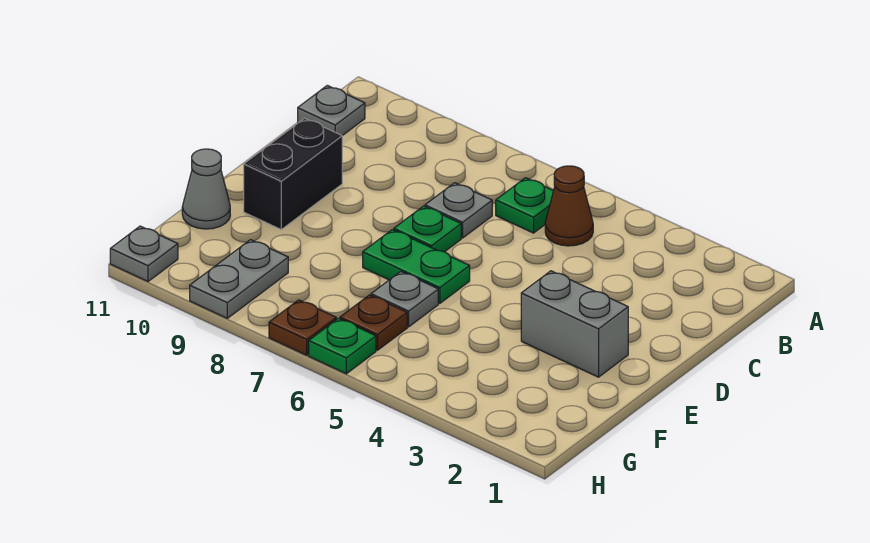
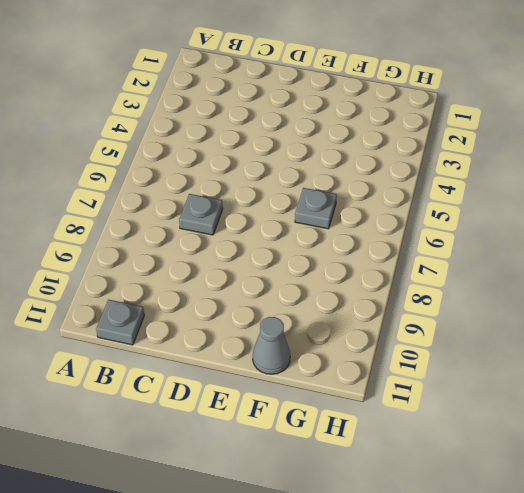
none -> brown cone B5 level 1
none -> green plate B6 level 1
none -> green plate D7 level 1

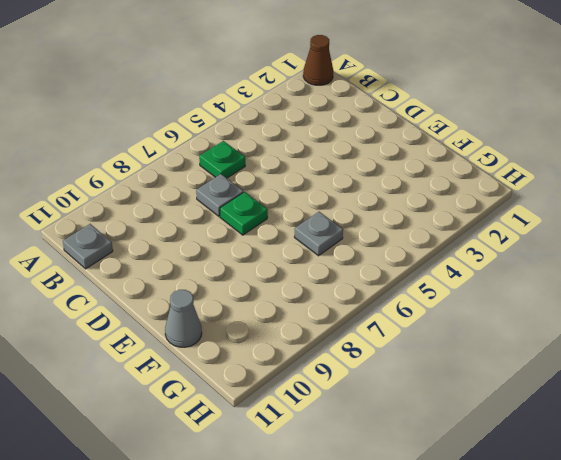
brown cone A1 level 1 -> brown cone B5 level 1
none -> black brick D10:E10 level 1
none -> grey brick E2:E3 level 1
none -> green plate E6:E7 level 1

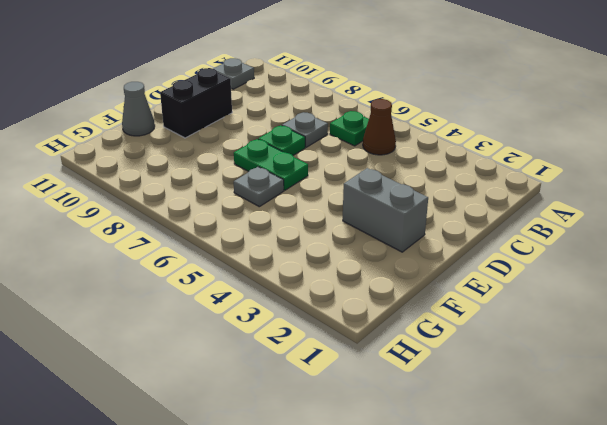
none -> brown plate G6 level 1
none -> grey plate G9:H9 level 1
none -> green plate H6 level 1

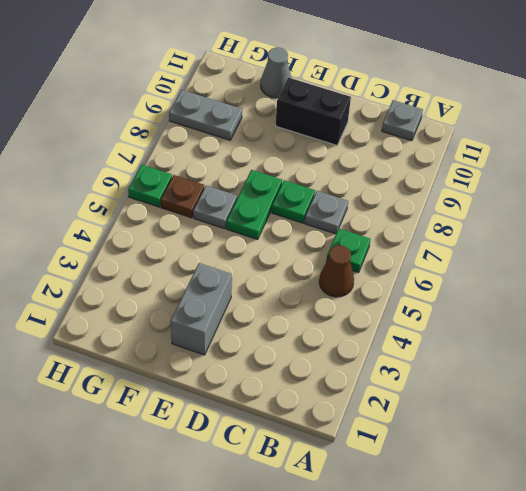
none -> brown plate H7 level 1
none -> grey plate H11 level 1

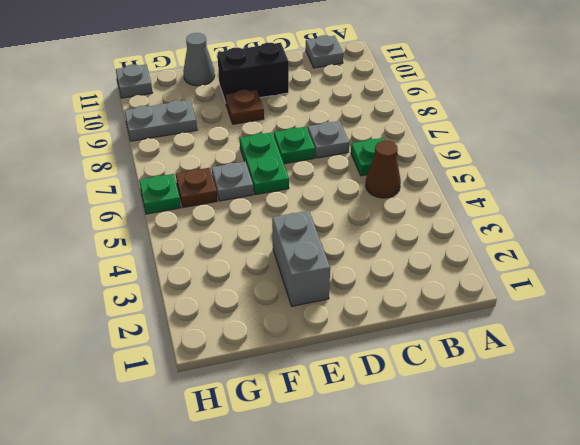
brown plate E9 level 1 -> brown plate H7 level 1

